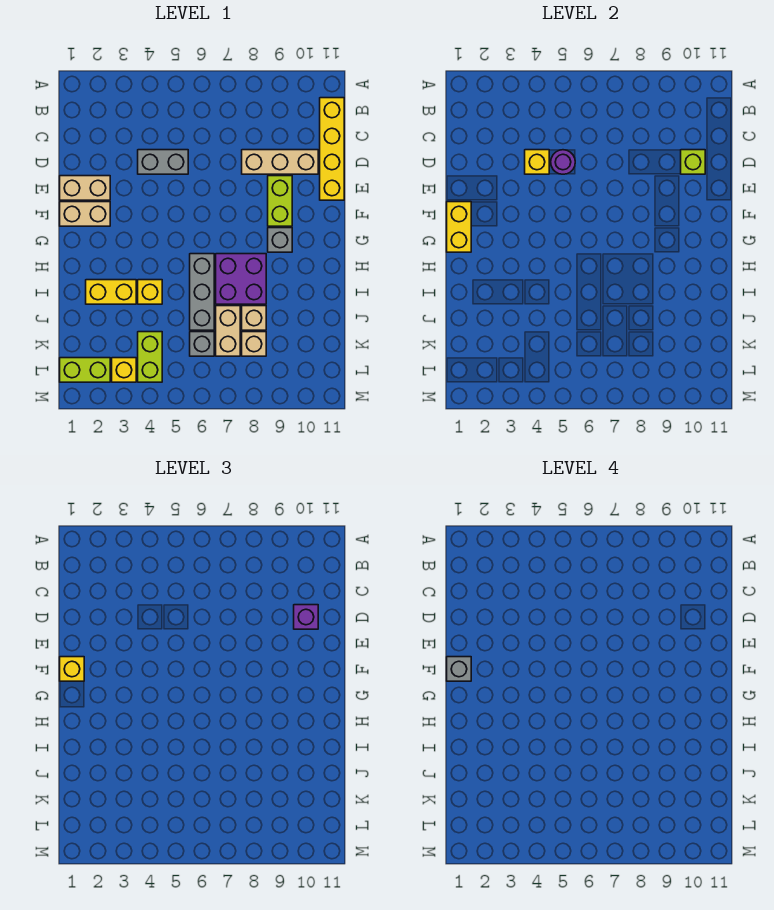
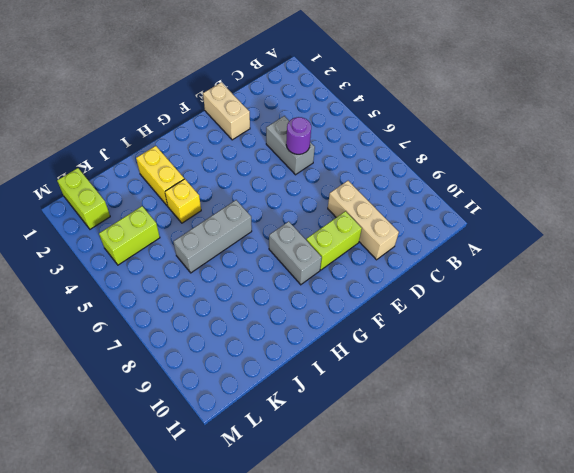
grey brick G8:G9 level 1 -> grey brick G9 level 1
none -> yellow brick B11:E11 level 1
none -> tan brick F1:F2 level 1
none -> purple brick H7:I8 level 1

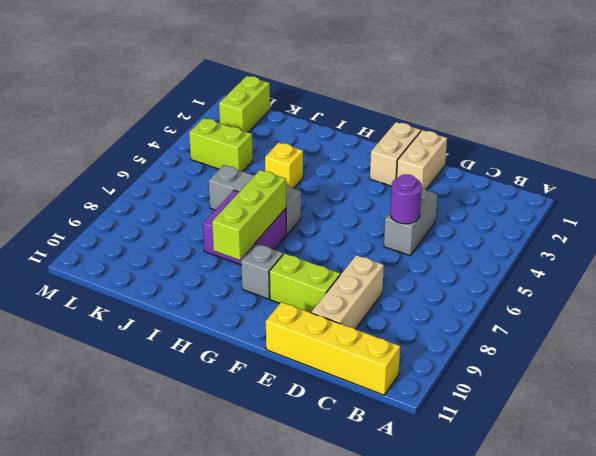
lime brick H7:H9 level 2 -> none
none -> yellow brick I2:I3 level 1
none -> tan brick J7:K7 level 1
none -> tan brick J8 level 1

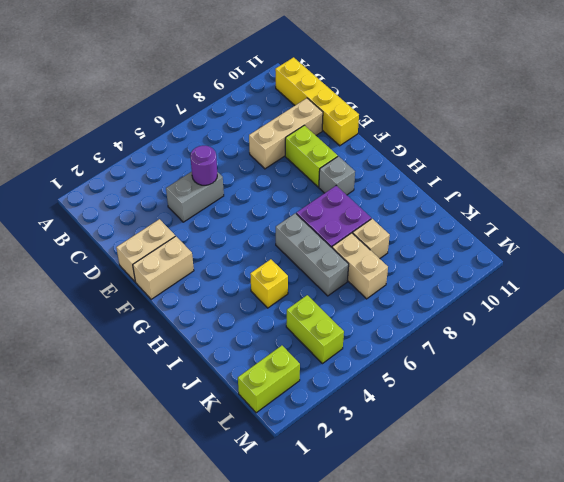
none -> yellow brick I2:I3 level 1
none -> grey brick K6 level 1
none -> tan brick K8 level 1

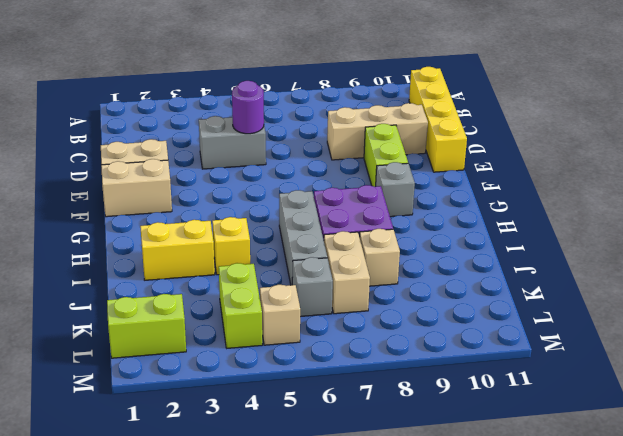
tan brick L5 level 1 -> tan brick K8 level 1
none -> yellow brick L3 level 1
none -> yellow brick D4 level 2
none -> lime brick D10 level 2

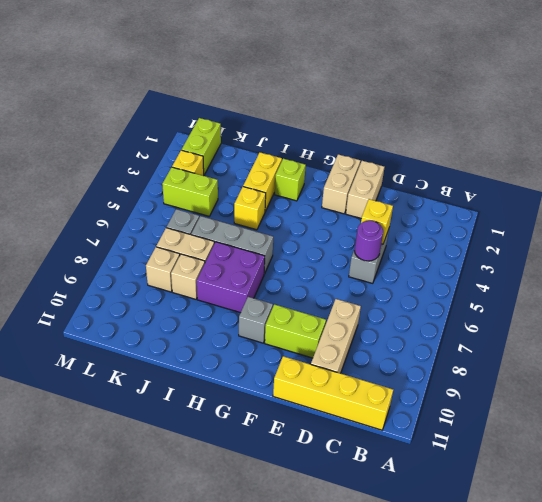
lime brick H2 level 1 -> lime brick D10 level 2
none -> yellow brick F1:G1 level 2
none -> purple brick D10 level 3
none -> yellow brick F1 level 3

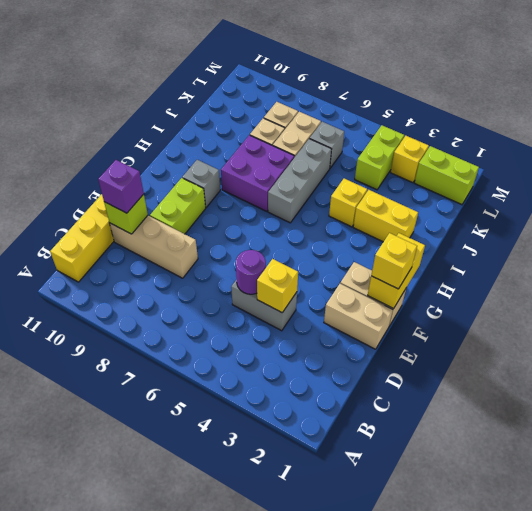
none -> grey brick F1 level 4

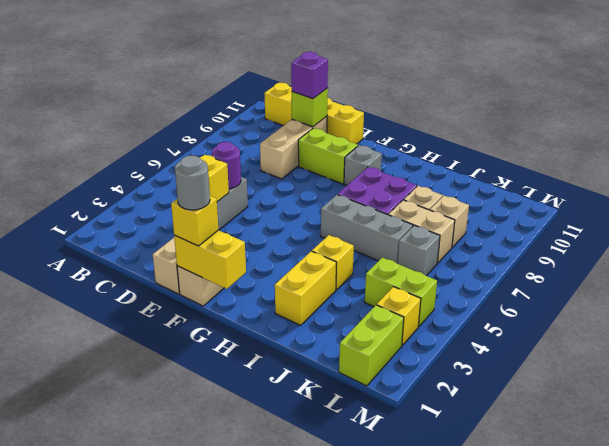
grey round brick F1 level 4 -> grey brick F1 level 4

